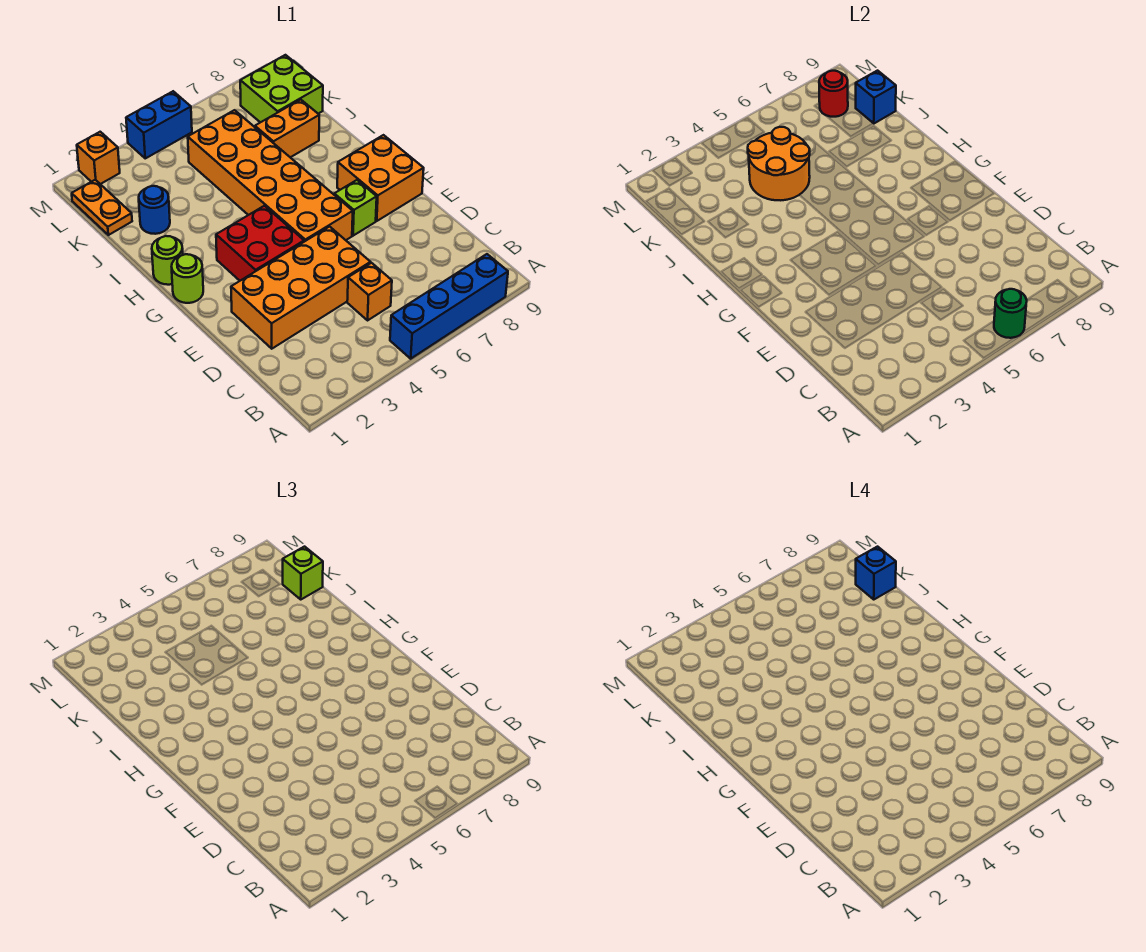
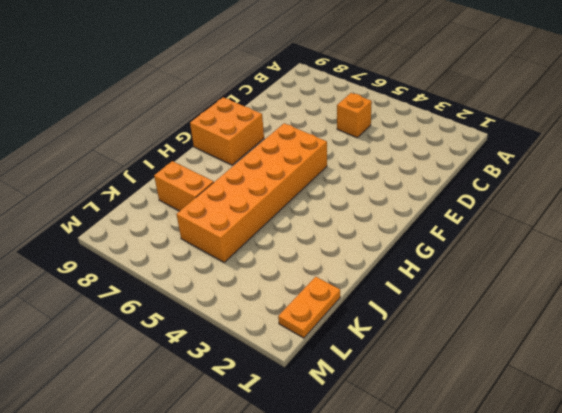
none -> blue brick A5:A8 level 1
none -> orange brick D2:E5 level 1
none -> red brick F3:G4 level 1

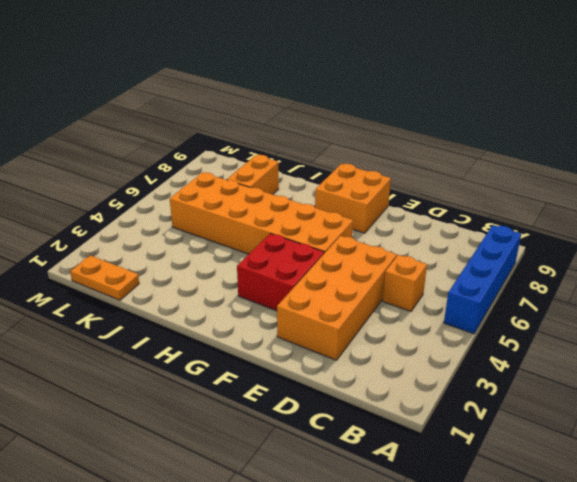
none -> lime brick F7 level 1
none -> lime round brick G1 level 1
none -> lime round brick H1 level 1

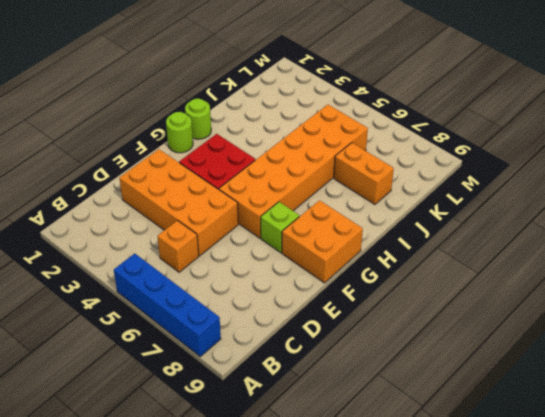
none -> blue round brick J2 level 1
none -> orange plate K1:L1 level 1
none -> lime brick K8:L9 level 1

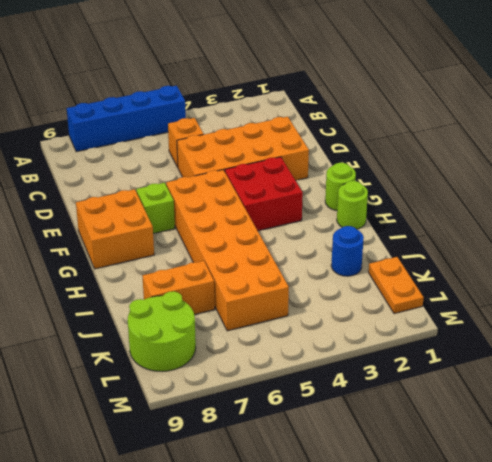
lime round brick K8:L9 level 1 -> lime brick K8:L9 level 1
none -> orange brick M2 level 1
none -> blue brick M4:M5 level 1
none -> green round brick A6 level 2

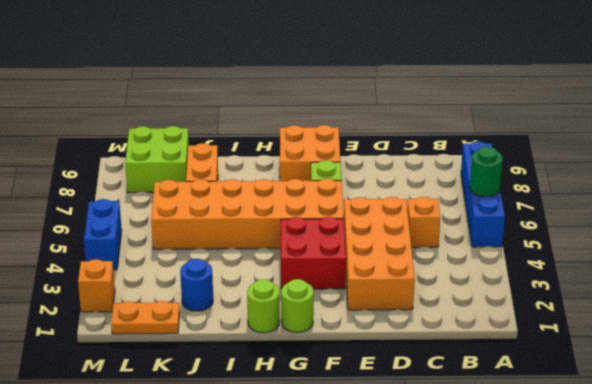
none -> orange round brick J4:K5 level 2
none -> blue brick K9 level 2
none -> red round brick L8 level 2

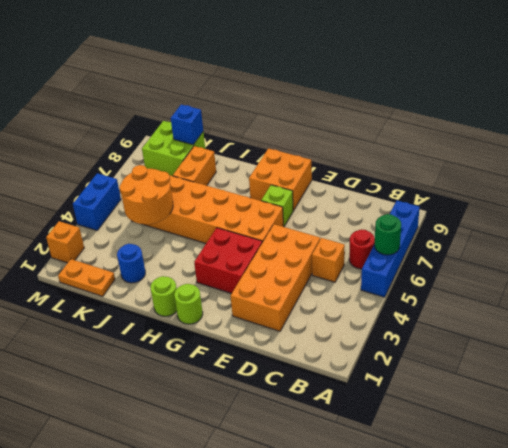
red round brick B6 level 1 -> red round brick L8 level 2
none -> lime brick K9 level 3
none -> blue brick K9 level 4

